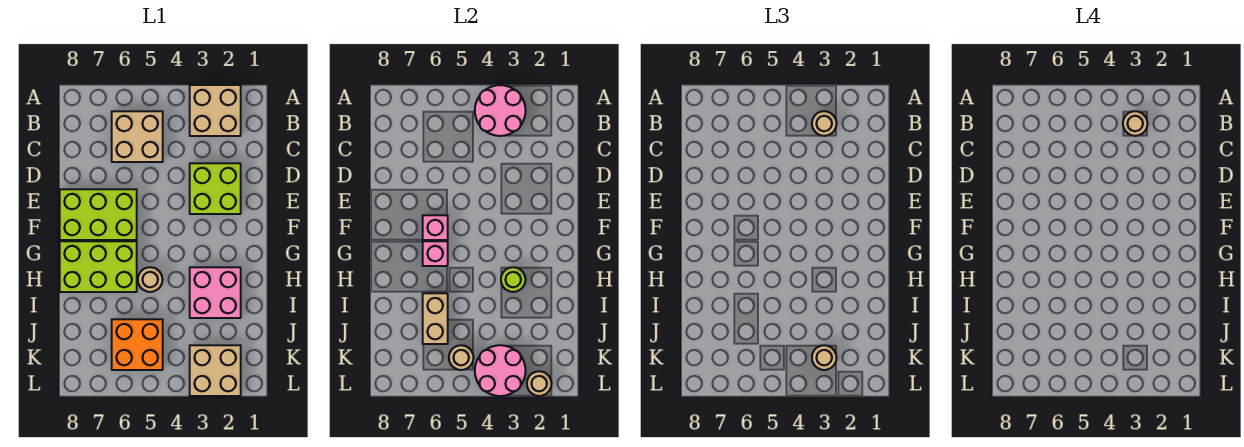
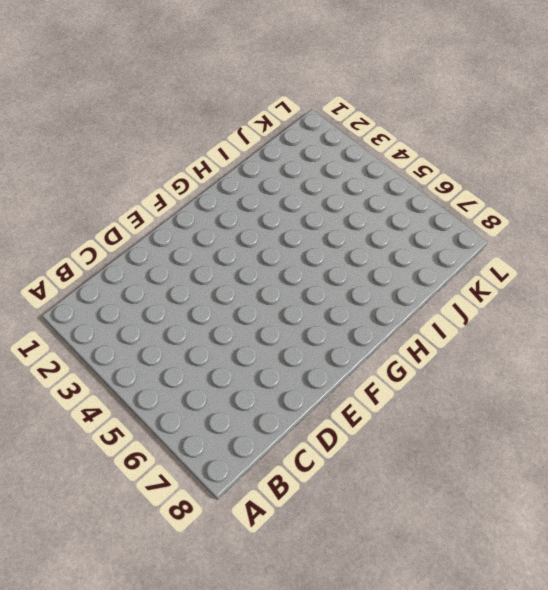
none -> tan brick A2:B3 level 1
none -> tan brick B5:C6 level 1
none -> lime brick D2:E3 level 1

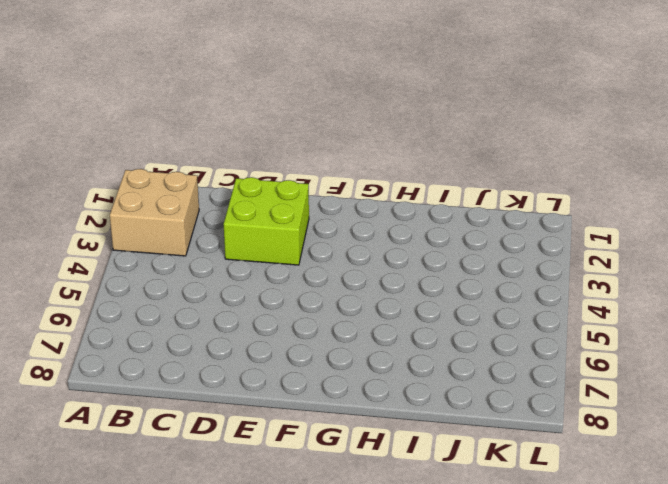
none -> tan brick B5:C6 level 1
none -> lime brick E6:F8 level 1
none -> lime brick G6:H8 level 1

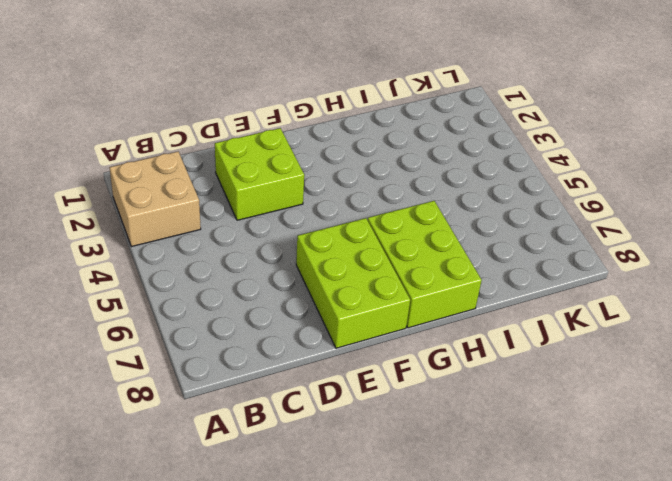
none -> tan brick B5:C6 level 1
none -> pink brick H2:I3 level 1
none -> tan round brick H5 level 1

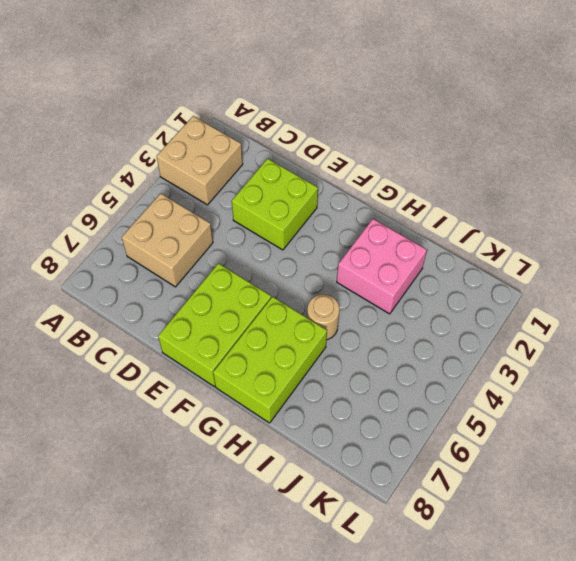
none -> orange brick J5:K6 level 1
none -> tan brick K2:L3 level 1
none -> pink round brick A3:B4 level 2

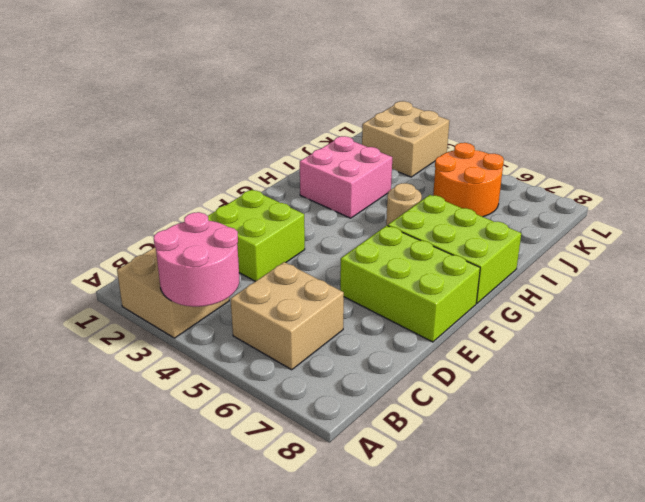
orange round brick J5:K6 level 1 -> orange brick J5:K6 level 1
none -> pink brick F6 level 2
none -> pink brick G6 level 2
none -> lime round brick H3 level 2

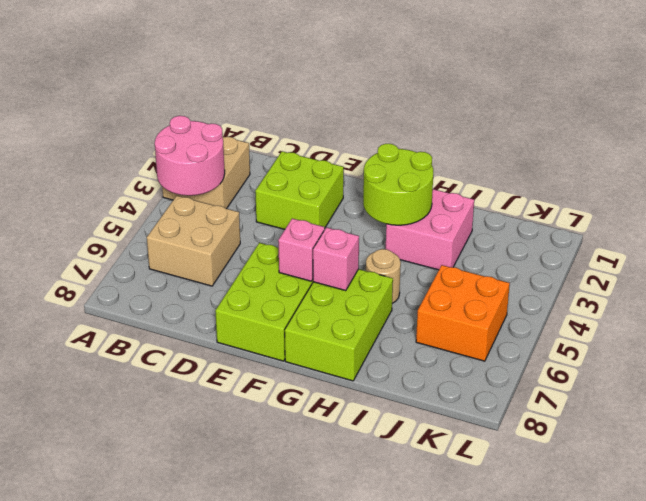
lime round brick G2:H3 level 2 -> lime round brick H3 level 2
none -> tan brick K2:L3 level 1
none -> tan brick I6:J6 level 2
none -> pink round brick K3:L4 level 2

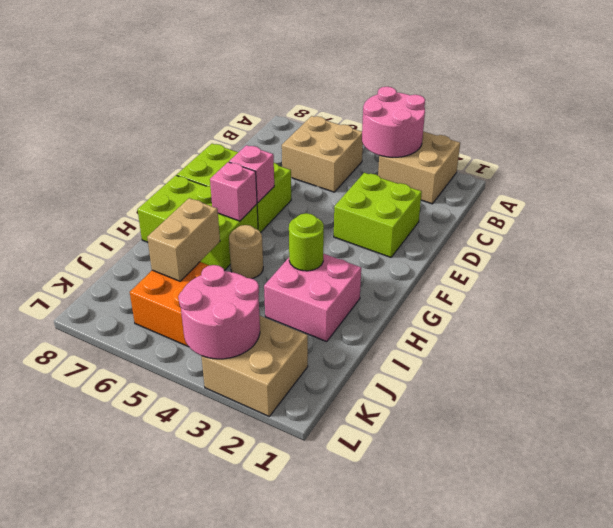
none -> tan round brick K5 level 2
none -> tan round brick L2 level 2
none -> tan round brick B3 level 3

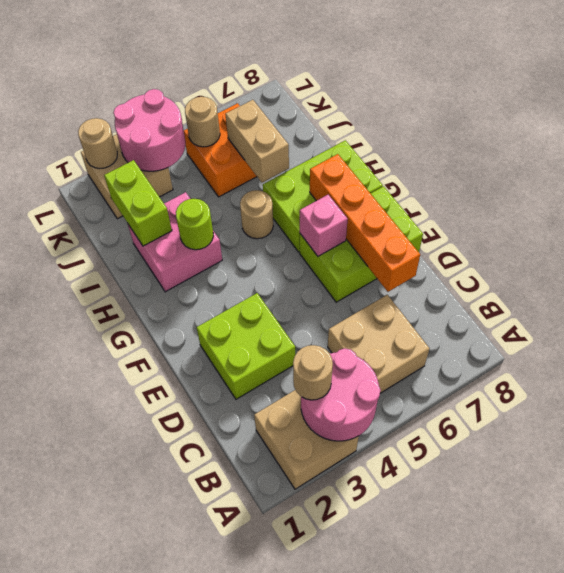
orange brick D7:G7 level 2 -> none
lime brick I2:J2 level 2 -> none
none -> pink brick G6 level 2
none -> tan round brick K3 level 3
none -> tan round brick B3 level 4

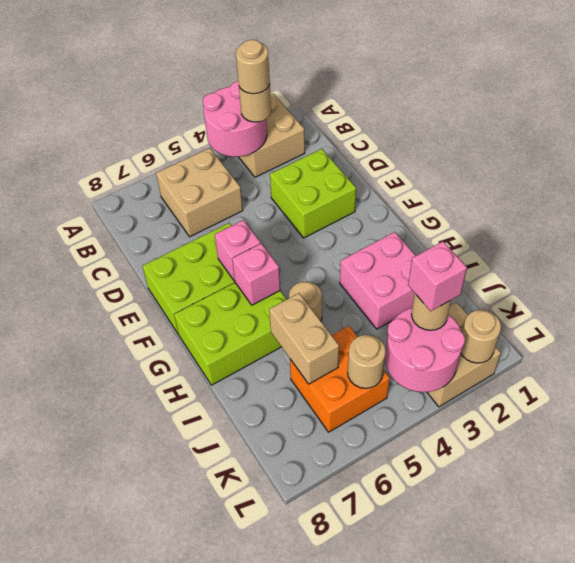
pink brick K3 level 4 -> none
none -> lime round brick H3 level 2

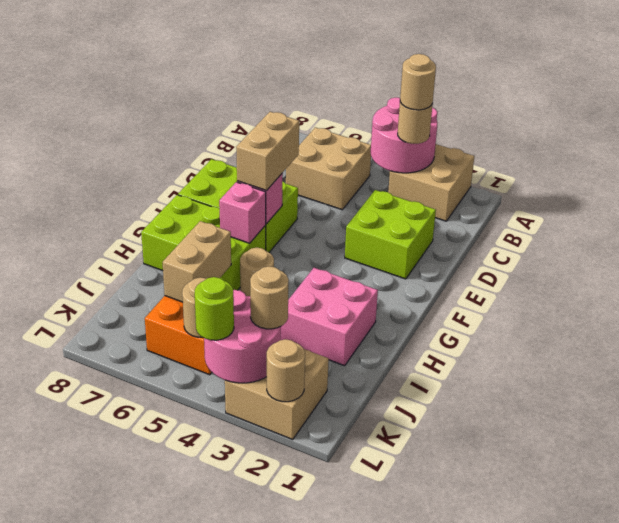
tan brick E6:F6 level 3 -> none
lime round brick L4 level 3 -> lime round brick H3 level 2

